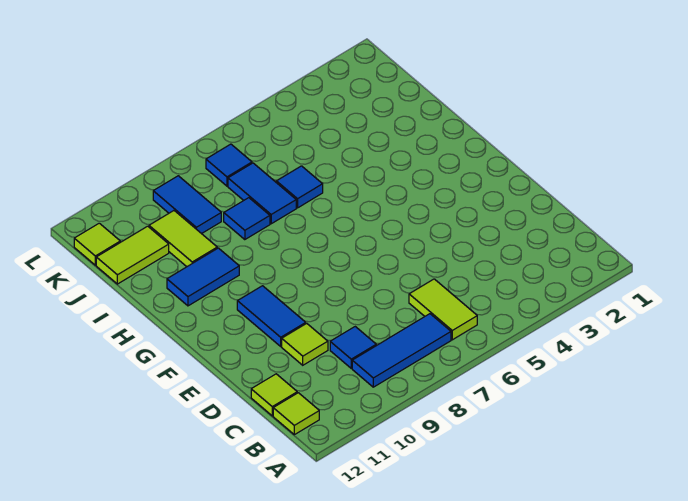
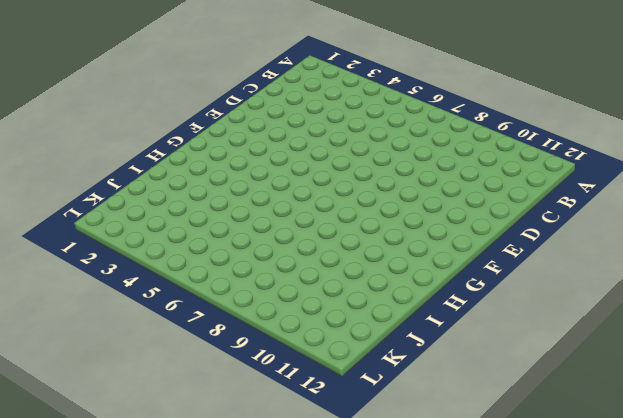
none -> lime tile B6:C6 level 1
none -> blue tile B7:B9 level 1
none -> lime tile B12 level 1

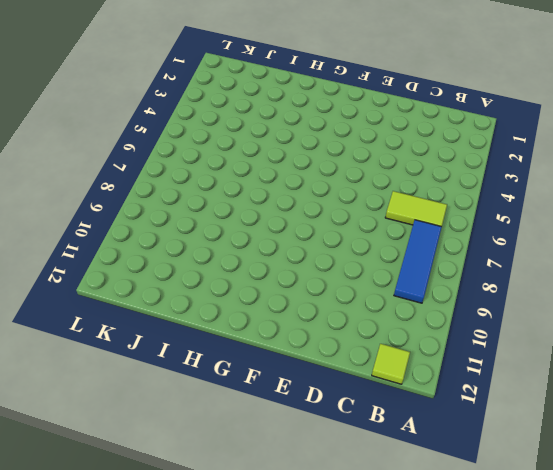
none -> blue tile C9 level 1
none -> lime tile C12 level 1
none -> lime tile D10 level 1

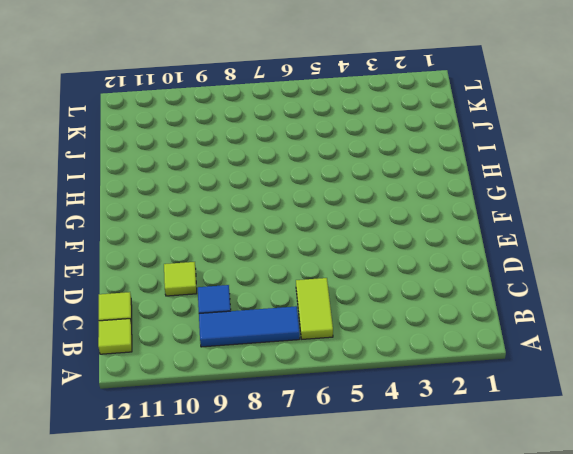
none -> blue tile E10:F10 level 1
none -> blue tile H10:H11 level 1
none -> blue tile I6 level 1

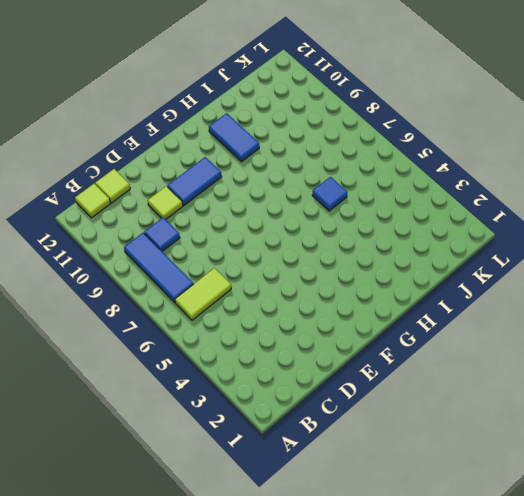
none -> blue tile I7:J7 level 1
none -> blue tile I8 level 1
none -> lime tile I10:J10 level 1

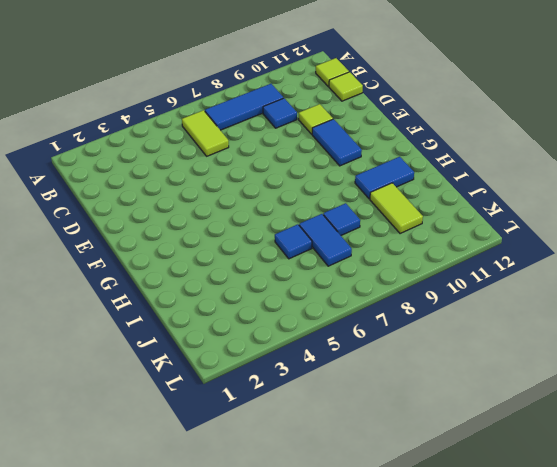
none -> blue tile J9:K9 level 1
none -> lime tile J11:J12 level 1
none -> blue tile K7 level 1

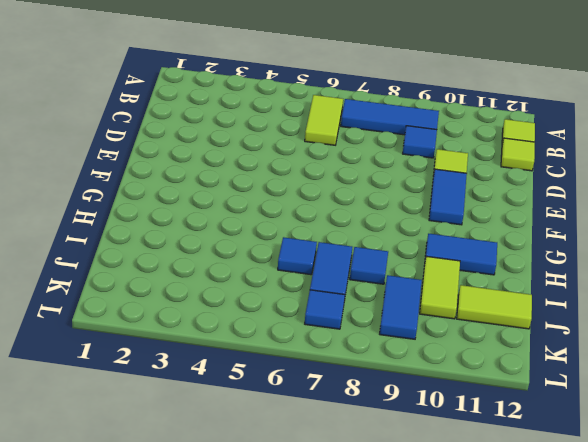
none -> lime tile K12 level 1

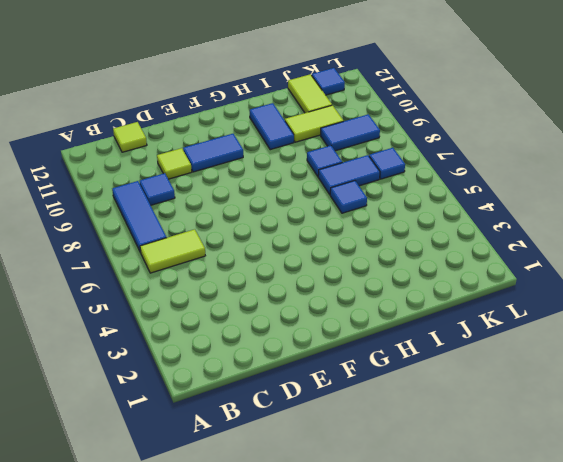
blue tile K12 level 1 -> lime tile K12 level 1
none -> lime tile B12 level 1

